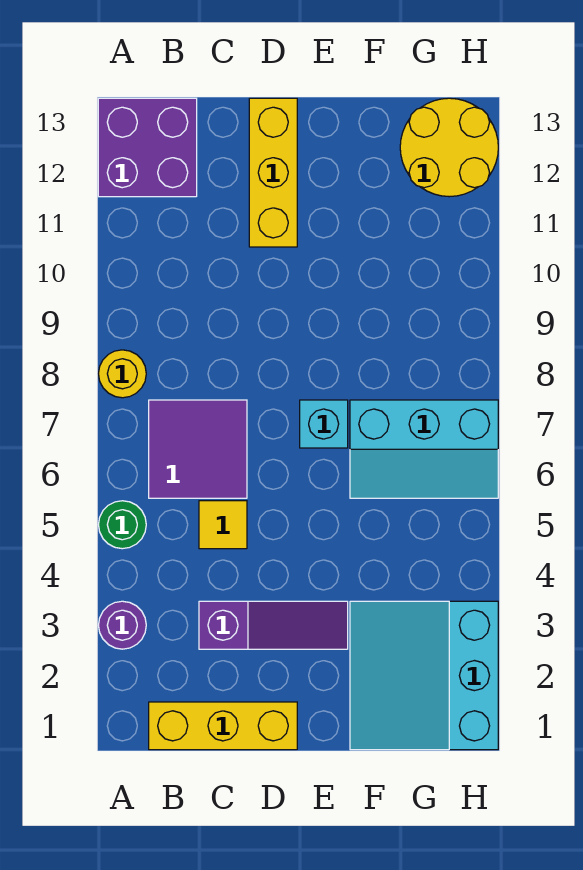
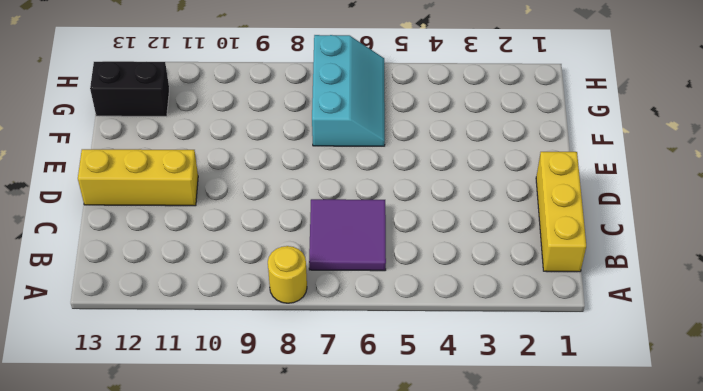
black brick G12:G13 level 1 -> yellow round brick G12:H13 level 1
none -> purple round brick A3 level 1
none -> green round brick A5 level 1
none -> purple brick A12:B13 level 1

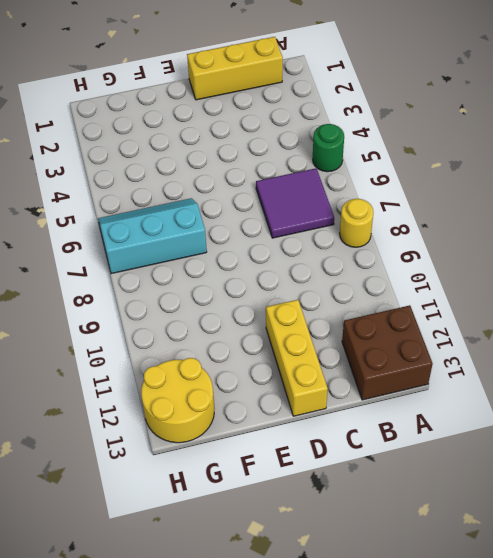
brown brick A12:B13 level 1 -> purple brick A12:B13 level 1
none -> purple round brick A3 level 1
none -> purple slope C3:E3 level 1 top C
none -> yellow tile C5 level 1

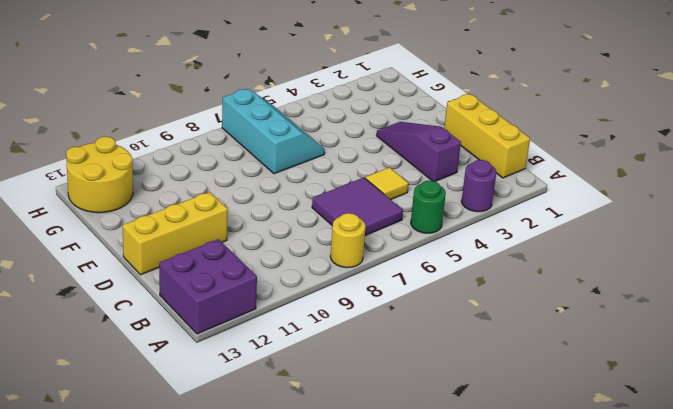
none -> cyan brick E7 level 1
none -> cyan slope F1:H3 level 1 top H

